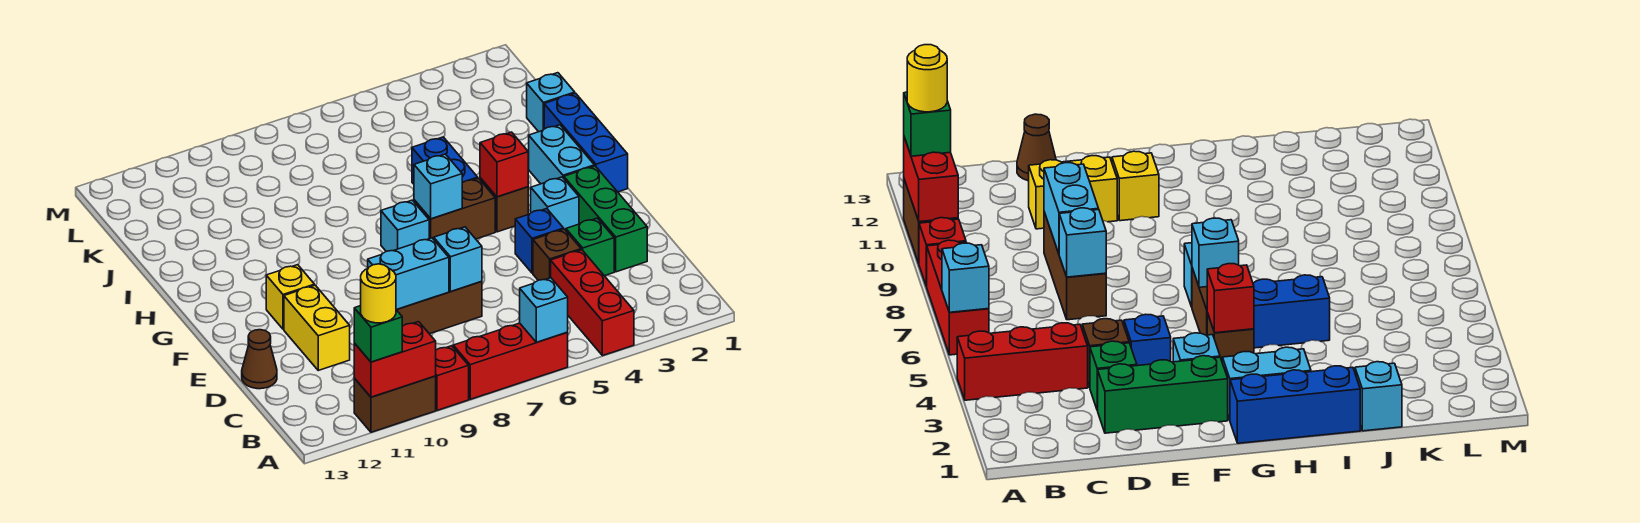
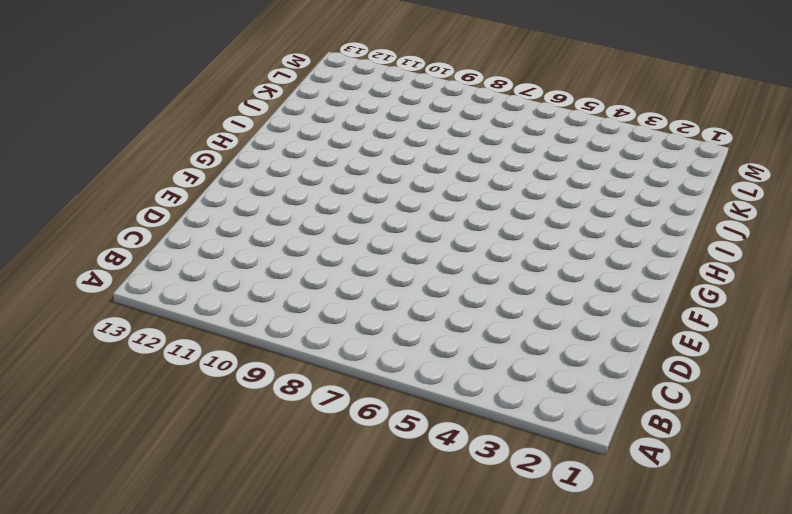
none -> red brick A4:C4 level 1
none -> red brick A6:A8 level 1
none -> red brick A9 level 1

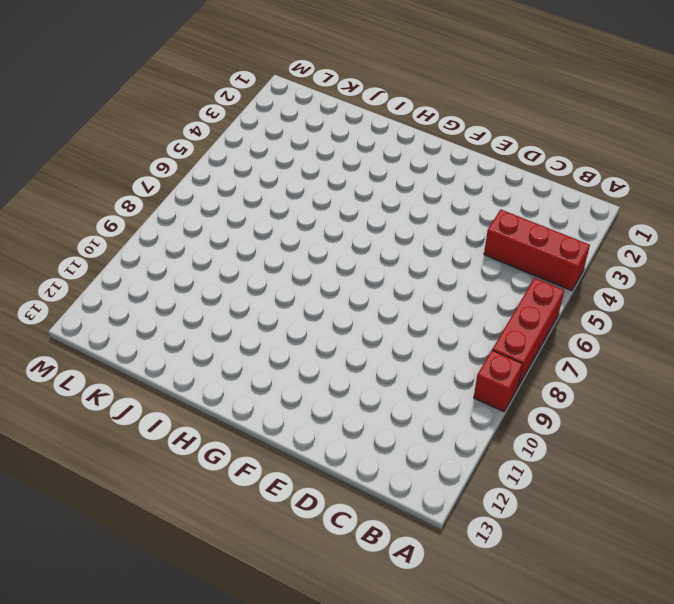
none -> brown brick A10:A11 level 1
none -> green brick D2:F2 level 1
none -> green brick D3 level 1

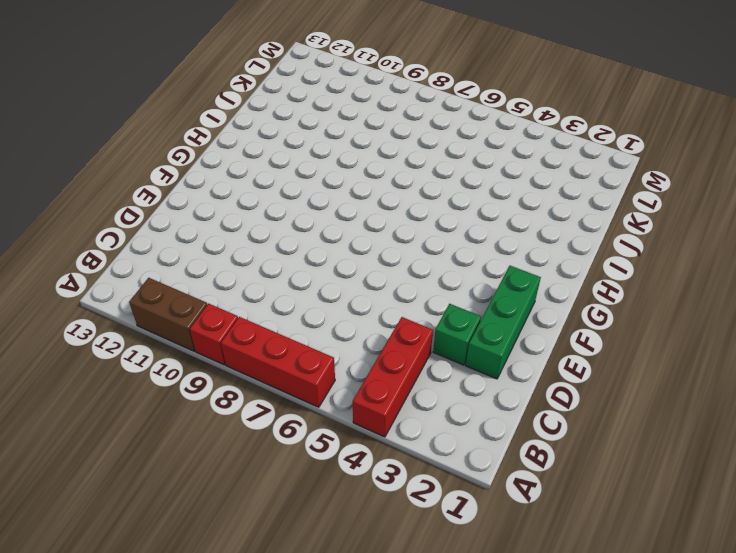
none -> brown brick D4 level 1
none -> brown brick D7:D9 level 1
none -> yellow brick D11:E11 level 1

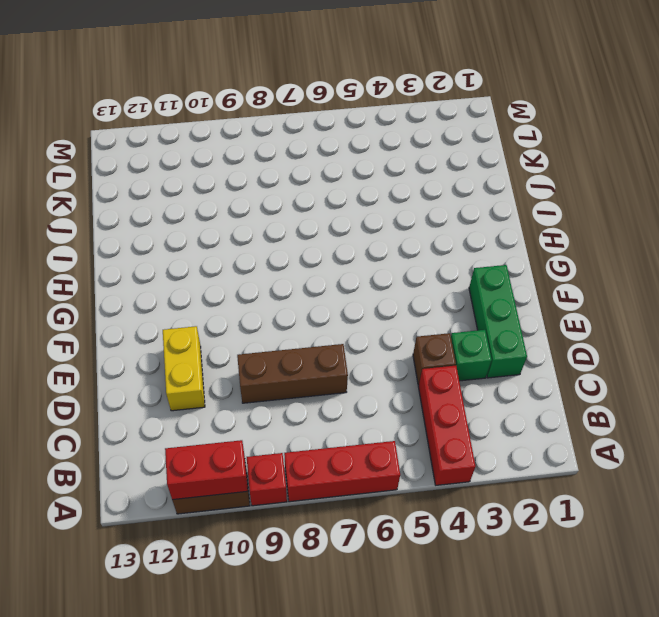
none -> brown cone D13 level 1
none -> blue brick E4 level 1
none -> cyan brick F3 level 1

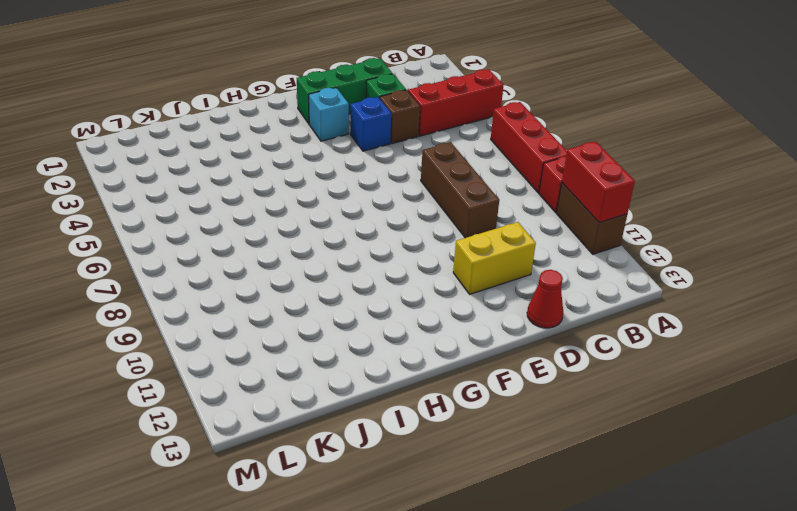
red cone D13 level 1 -> brown cone D13 level 1
none -> yellow brick F11 level 1
none -> blue brick G1:I1 level 1
none -> cyan brick G2:H2 level 1

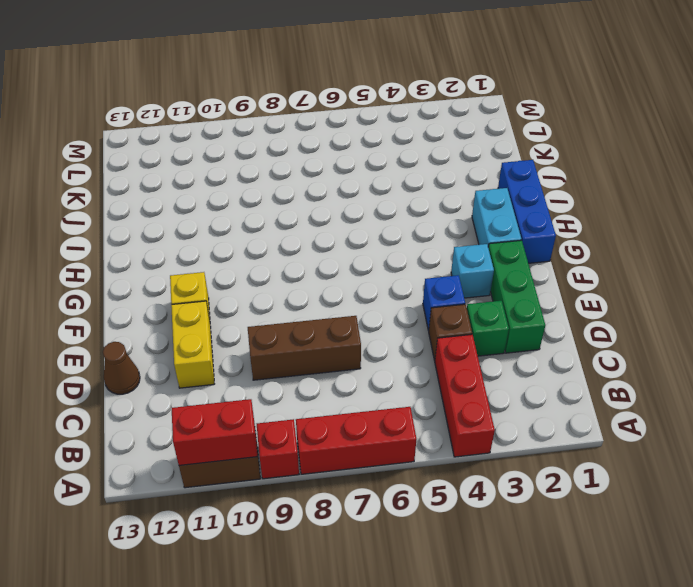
none -> brown brick G4 level 1
none -> brown brick G5:G6 level 1
none -> cyan brick G7 level 1

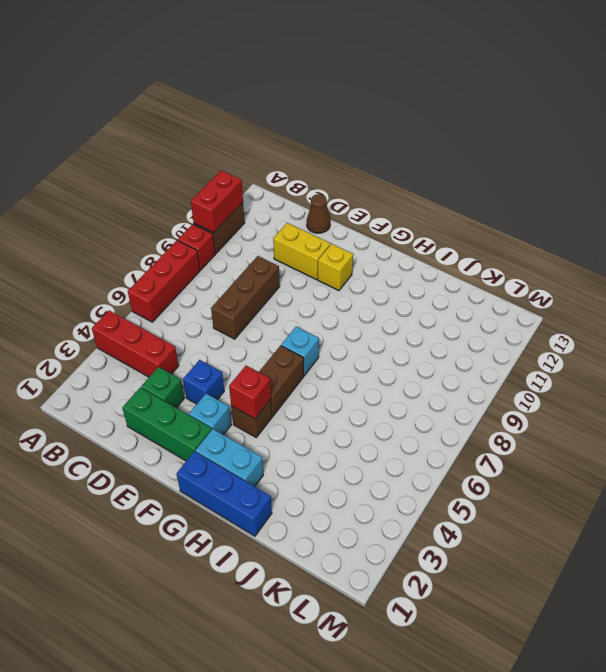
none -> brown brick D4 level 1
none -> blue brick H5:I5 level 1
none -> cyan brick J1 level 1

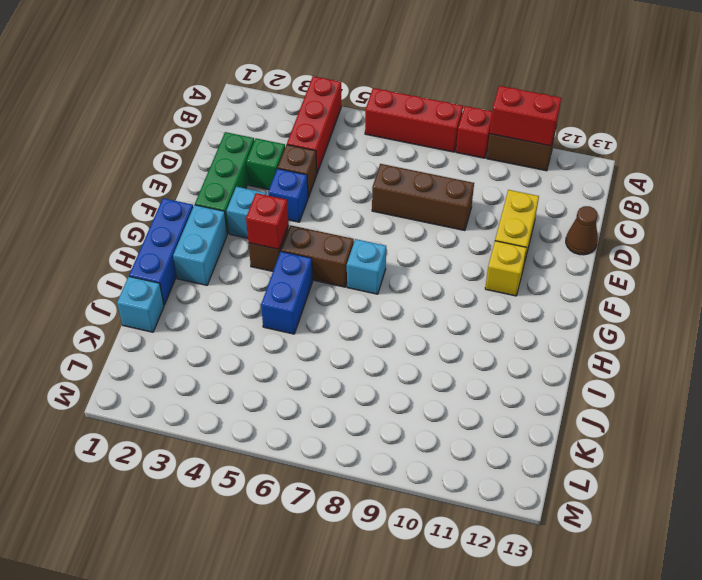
none -> cyan brick A6 level 2
none -> cyan brick D7 level 2
none -> cyan brick D8:D9 level 2

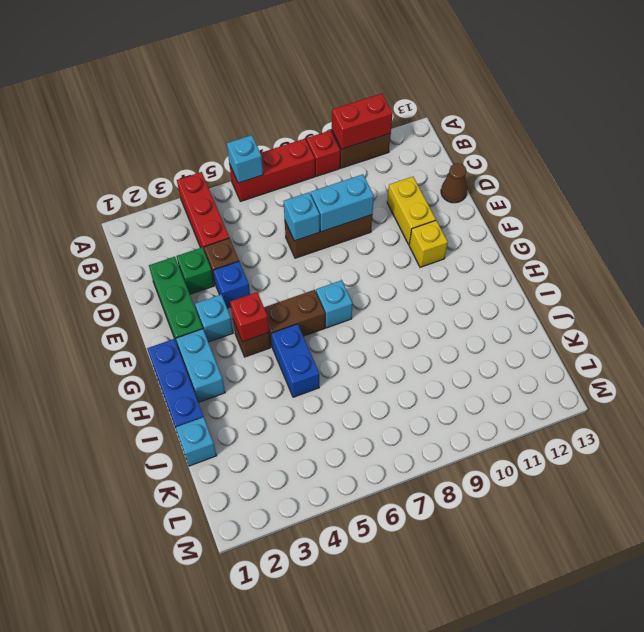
none -> cyan brick G6 level 2
none -> green brick A11 level 3
none -> yellow round brick A11 level 4

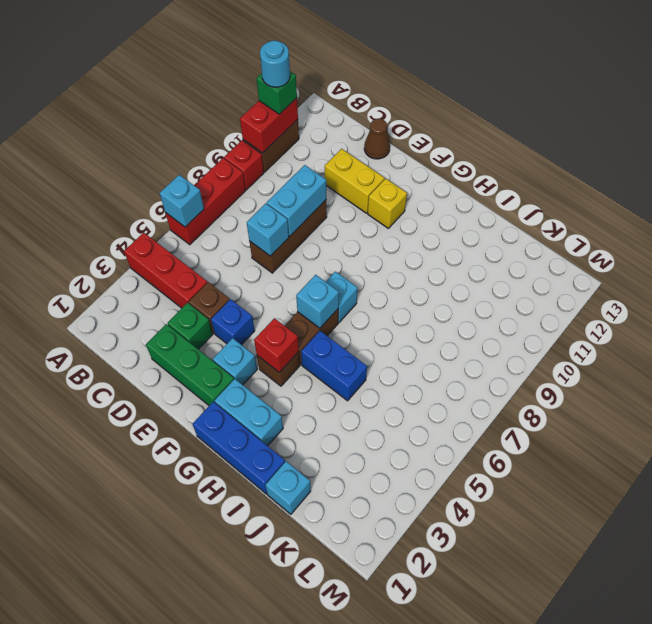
cyan round brick A11 level 4 -> yellow round brick A11 level 4

